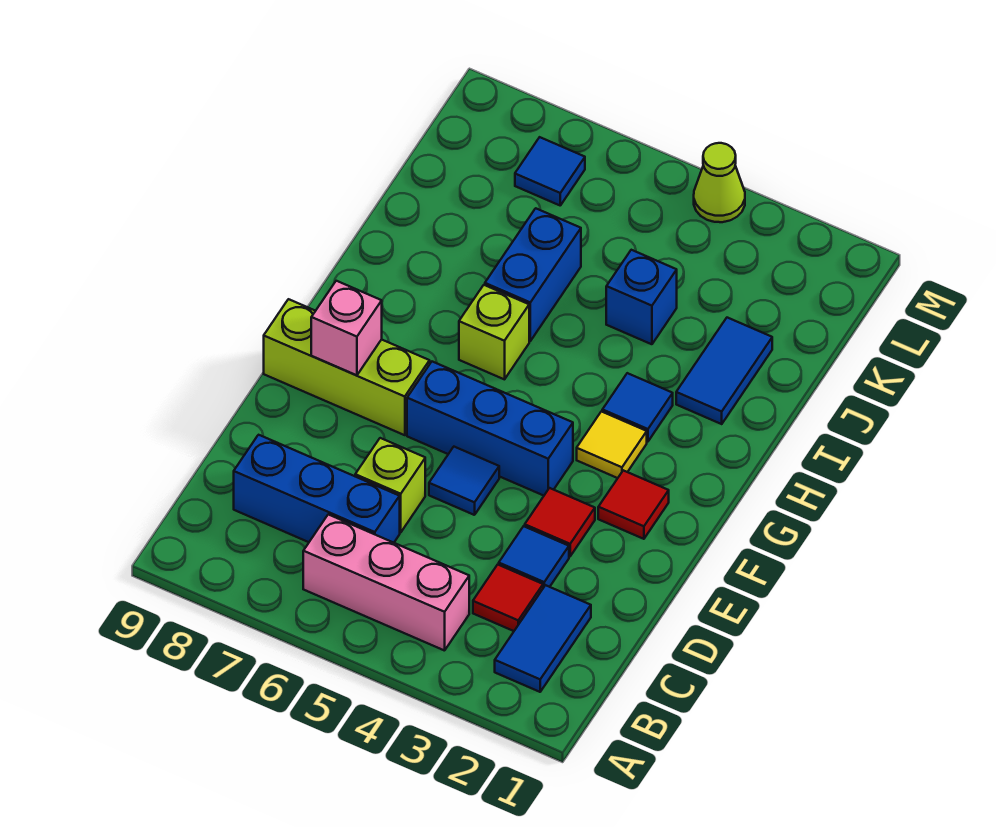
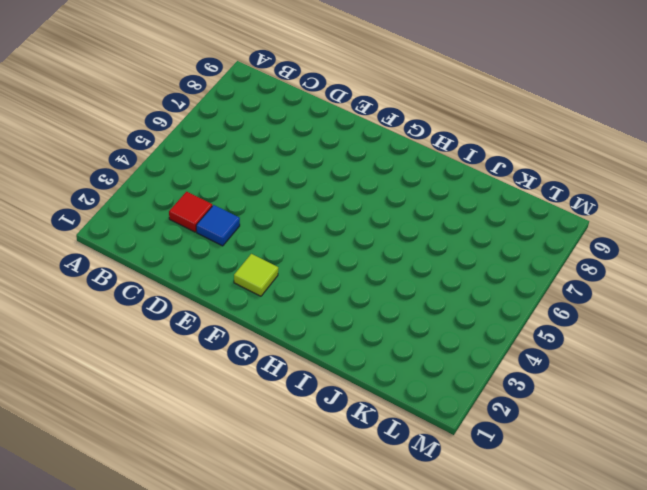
lime tile F2 level 1 -> red tile F2 level 1
none -> blue tile B2:C2 level 1
none -> pink brick B4:B6 level 1
none -> blue brick C6:C8 level 1

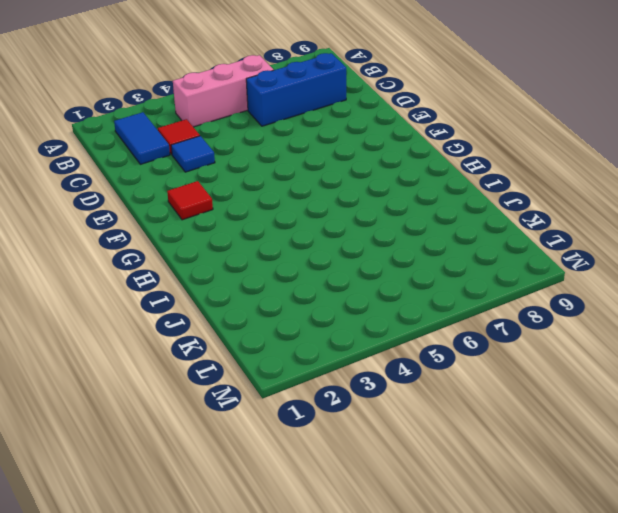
none -> lime brick D6 level 1
none -> red tile E3 level 1
none -> blue tile E5 level 1

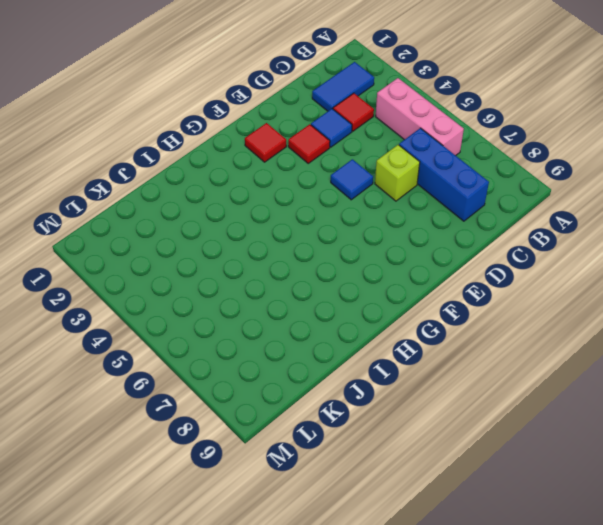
none -> blue brick F4:F6 level 1
none -> lime brick F7:F9 level 1
none -> yellow tile G3 level 1

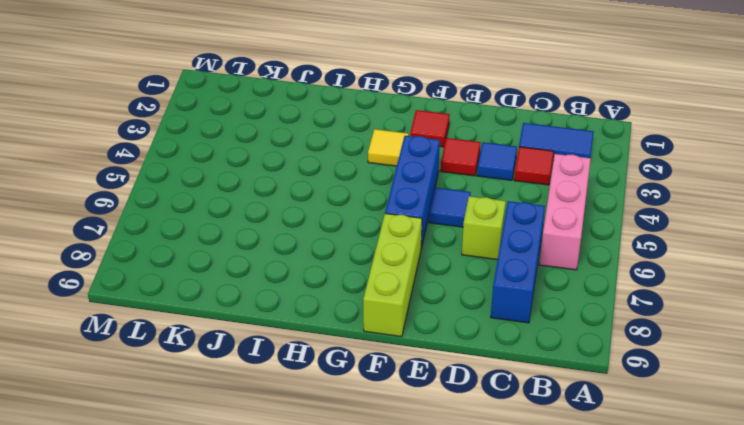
none -> blue tile H3 level 1
none -> lime brick H6 level 1
none -> blue tile I2:J2 level 1

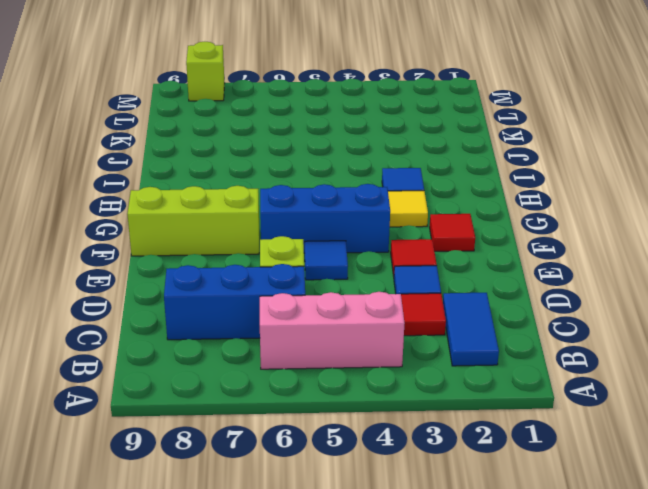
lime brick M8 level 1 -> lime brick H6 level 1
none -> blue tile I2:J2 level 1
none -> blue brick I6:J6 level 1
none -> blue brick J4 level 1

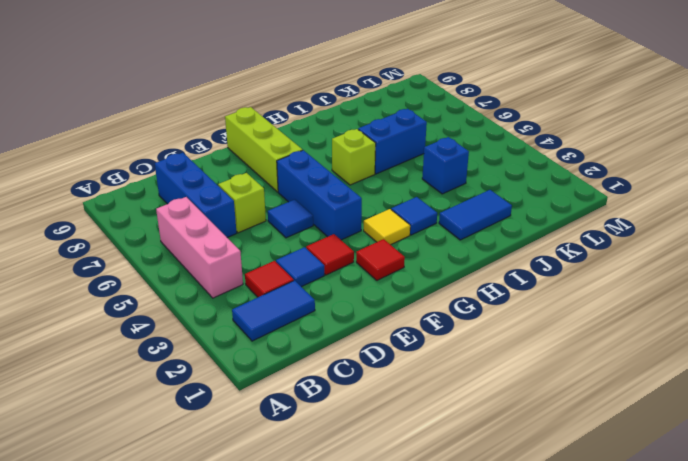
none -> blue tile L7 level 1
none -> lime cone M4 level 1
none -> pink brick F8 level 2

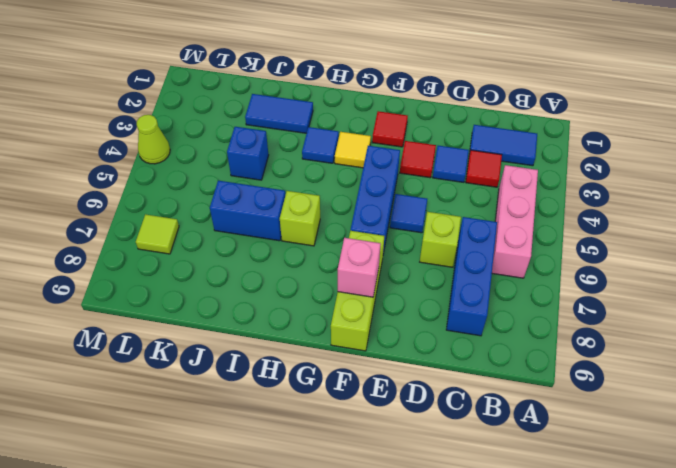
lime tile L7 level 1 -> blue tile L7 level 1

